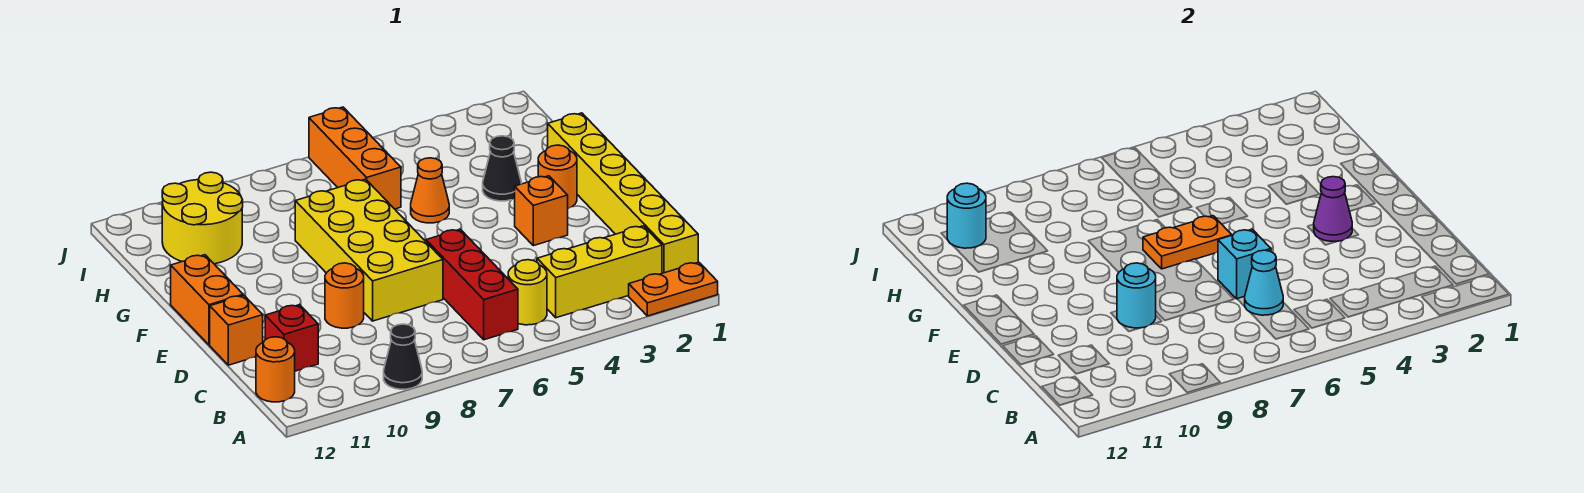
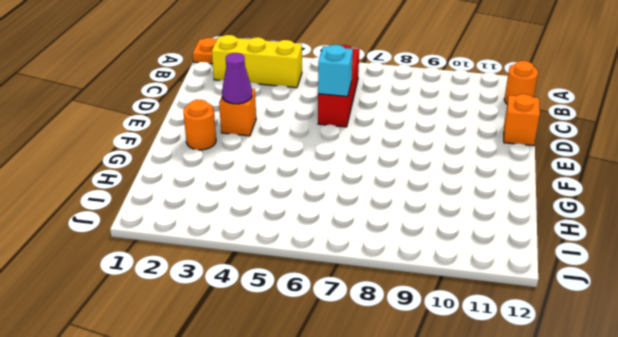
none -> black cone A9 level 1
none -> yellow brick B1:G1 level 1
none -> yellow round brick B5 level 1

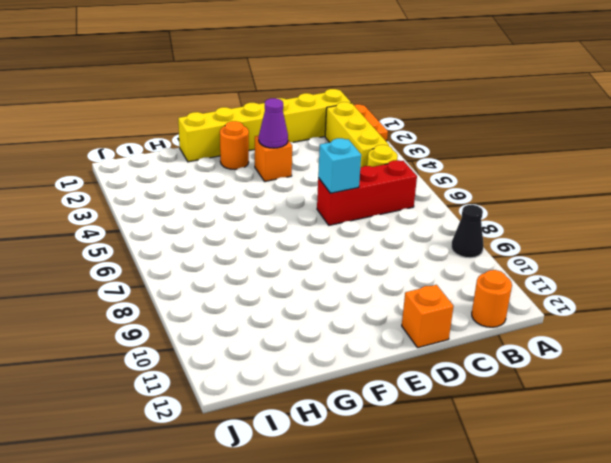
none -> red brick C11 level 1
none -> yellow brick D7:G8 level 1
none -> orange round brick D9 level 1

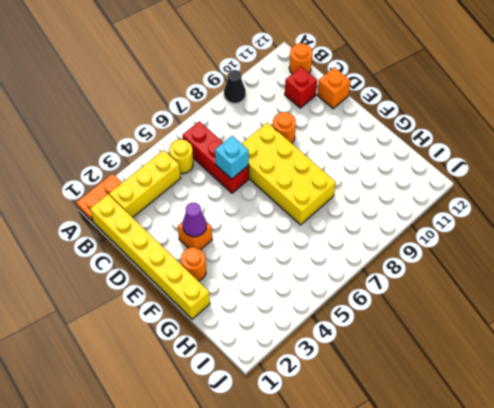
none -> orange brick E12:F12 level 1
none -> black cone G3 level 1
none -> orange cone G5 level 1

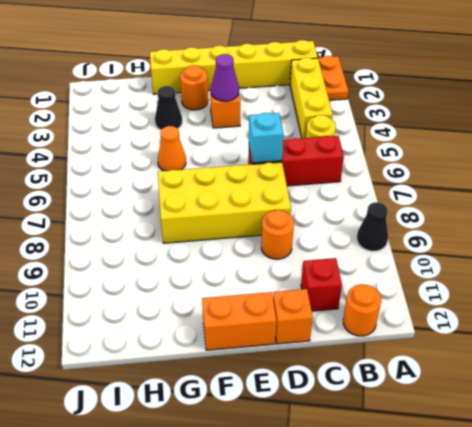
none -> orange brick H6:J6 level 1
none -> yellow round brick H10:I11 level 1
none -> cyan cone C6 level 2

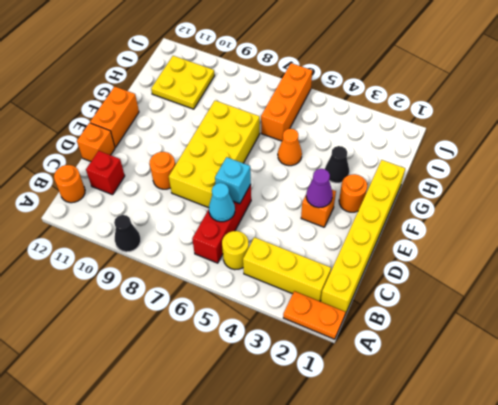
yellow plate H10:I11 level 1 -> yellow round brick H10:I11 level 1
none -> cyan round brick D9 level 2
none -> orange plate F6:F7 level 2
none -> cyan round brick I11 level 2

